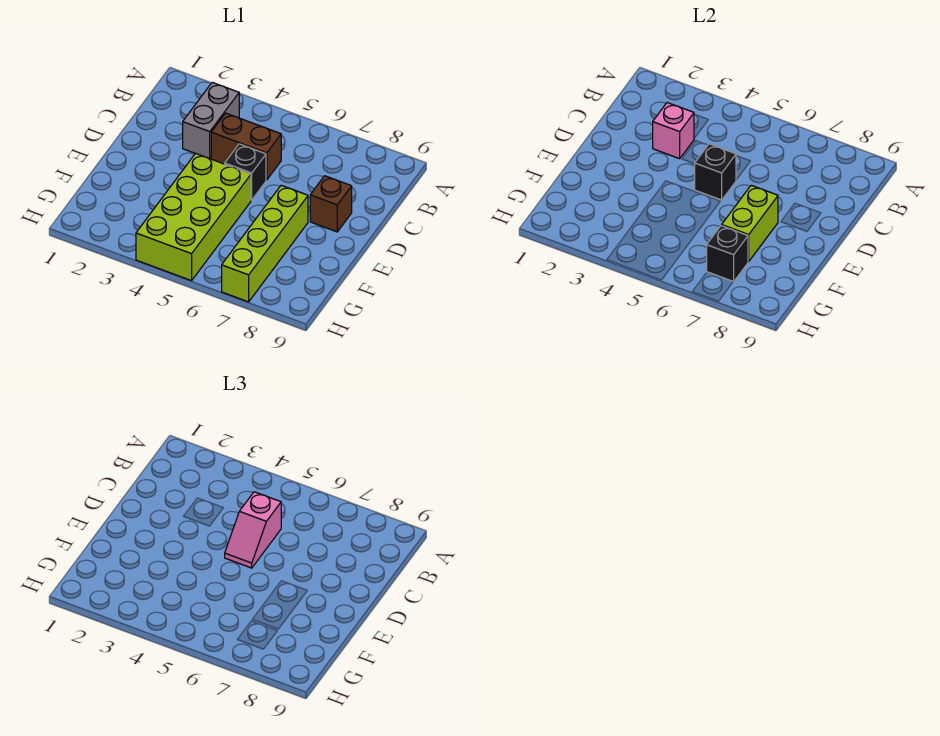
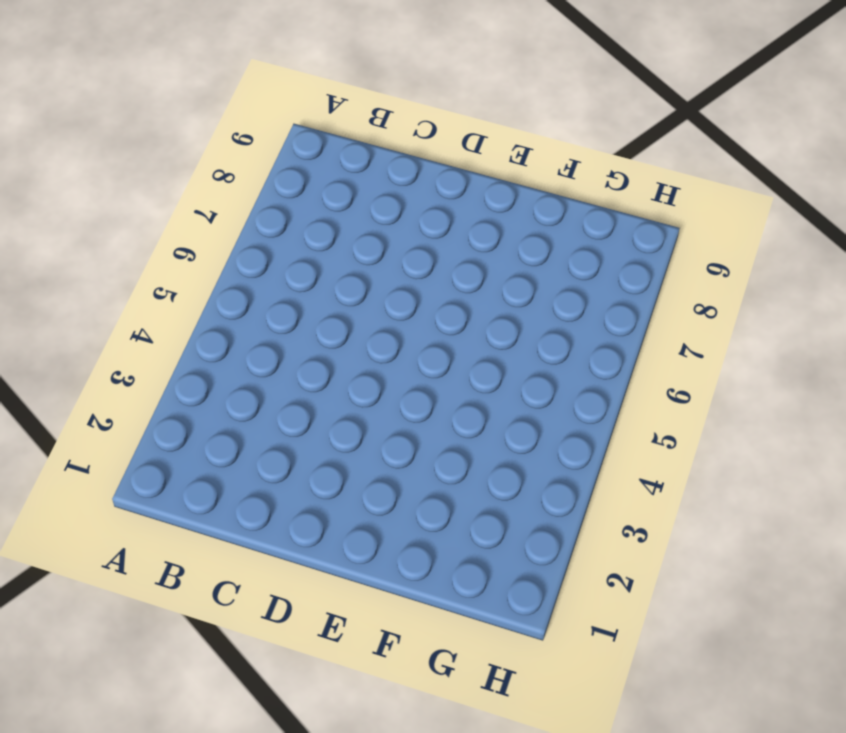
none -> grey brick B3:C3 level 1
none -> brown brick C4:C5 level 1

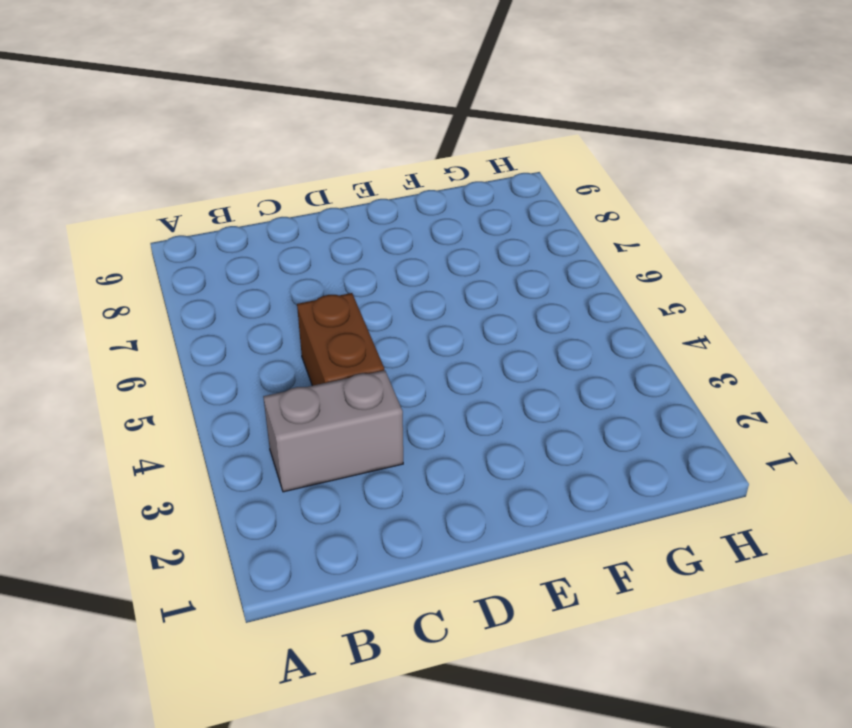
none -> black brick D5 level 1
none -> brown brick D8 level 1

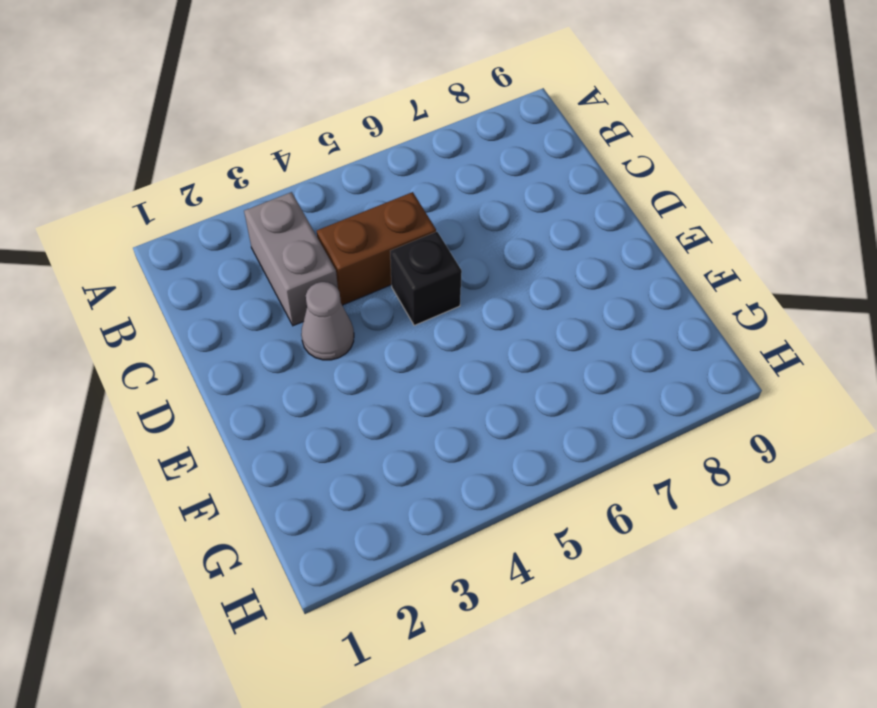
grey cone D3 level 1 -> none
none -> brown brick D8 level 1
none -> lime brick E4:H5 level 1

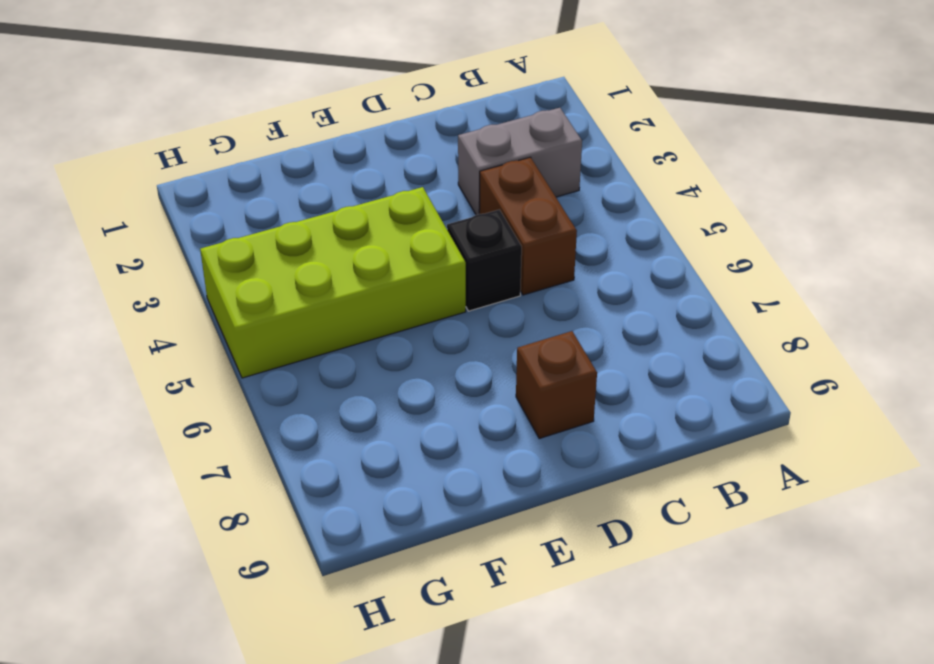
none -> lime brick E7:H7 level 1
none -> pink brick C3 level 2

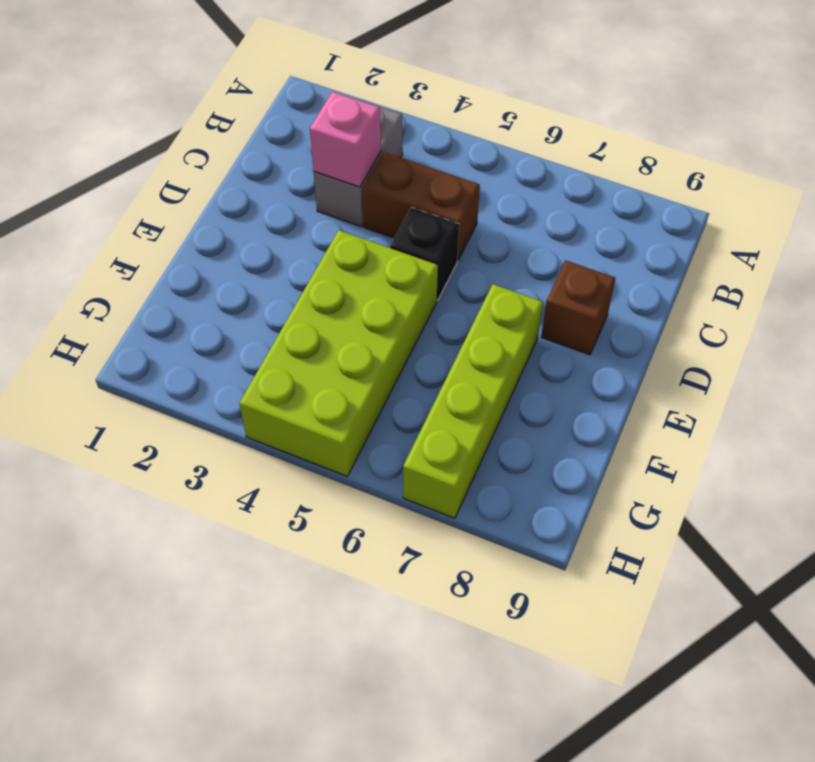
none -> black brick D5 level 2
none -> lime brick E7:F7 level 2

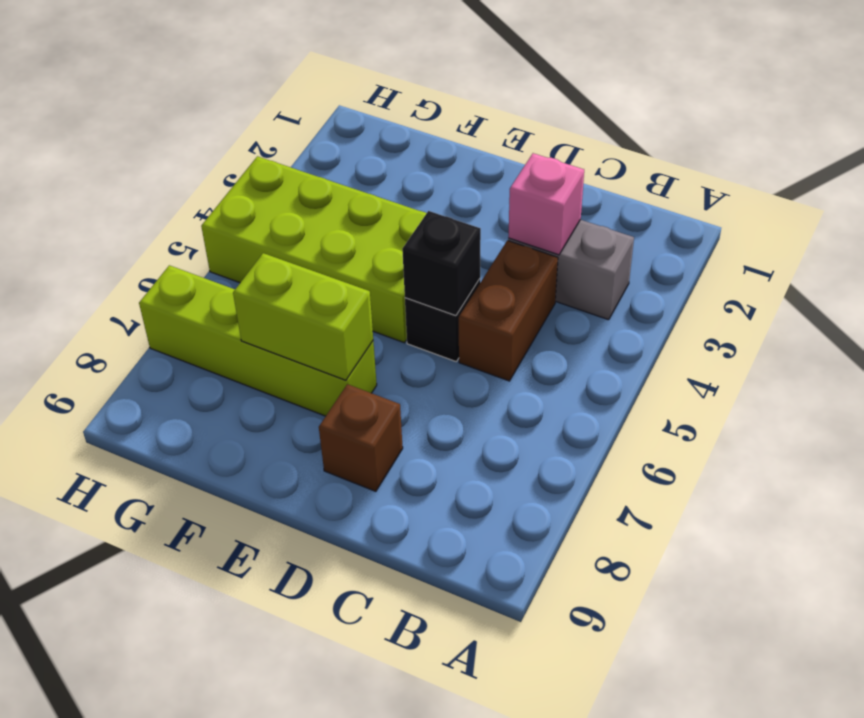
none -> black brick G7 level 2
none -> pink slope C5:D5 level 3 top C

